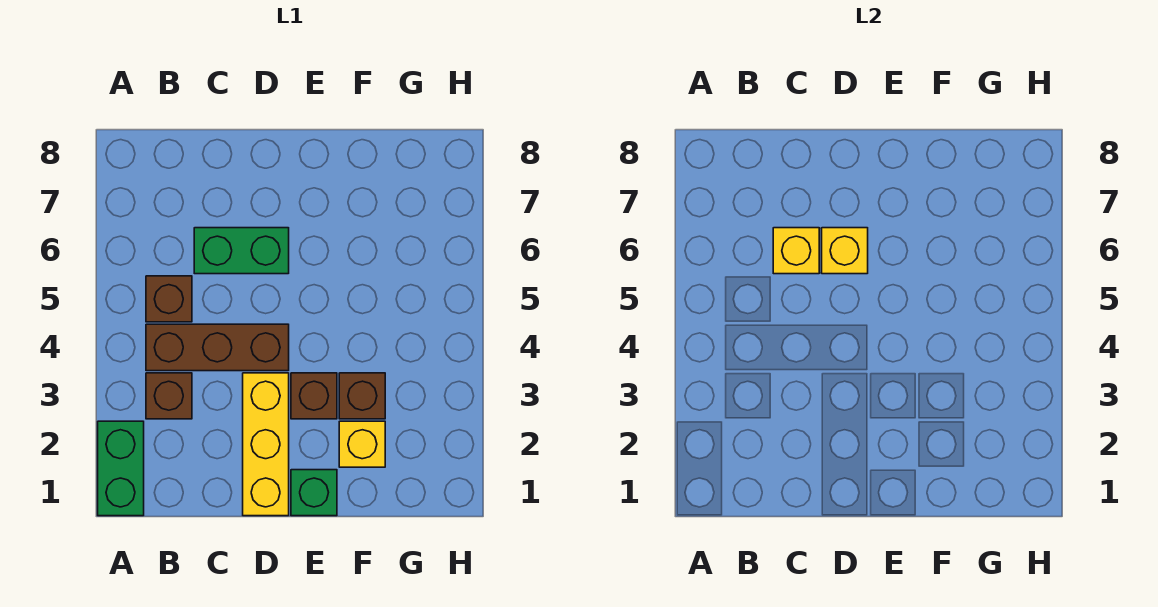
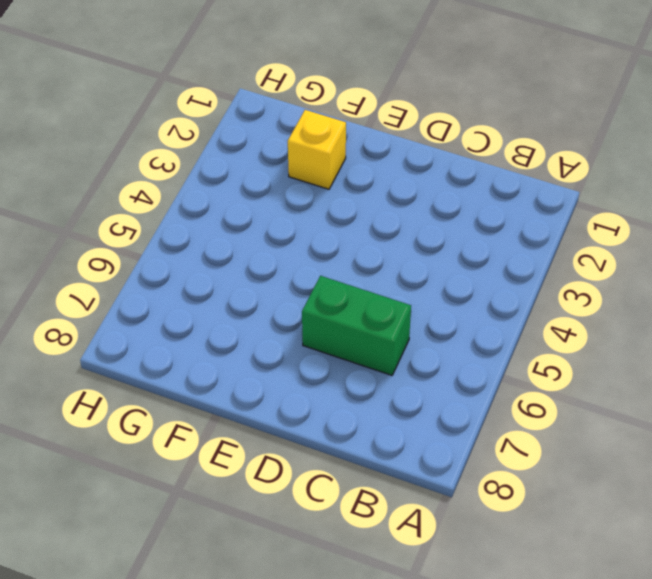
none -> green brick A1:A2 level 1
none -> brown brick B3 level 1
none -> brown brick B4:D4 level 1

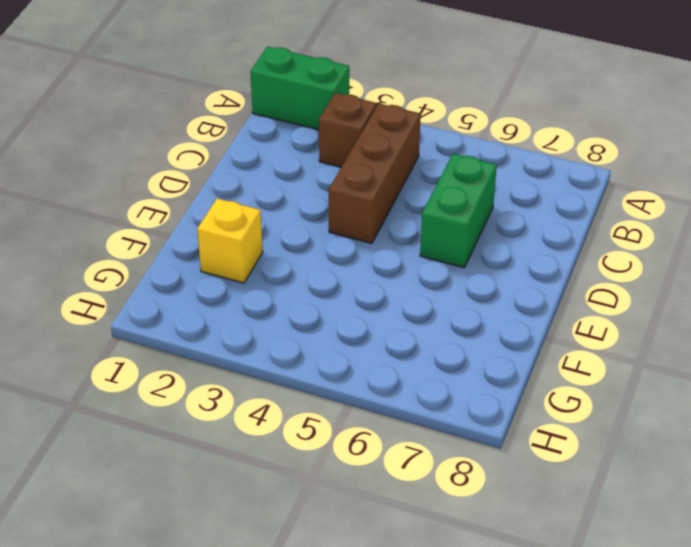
none -> brown brick B5 level 1
none -> yellow brick D1:D3 level 1
none -> green brick E1 level 1

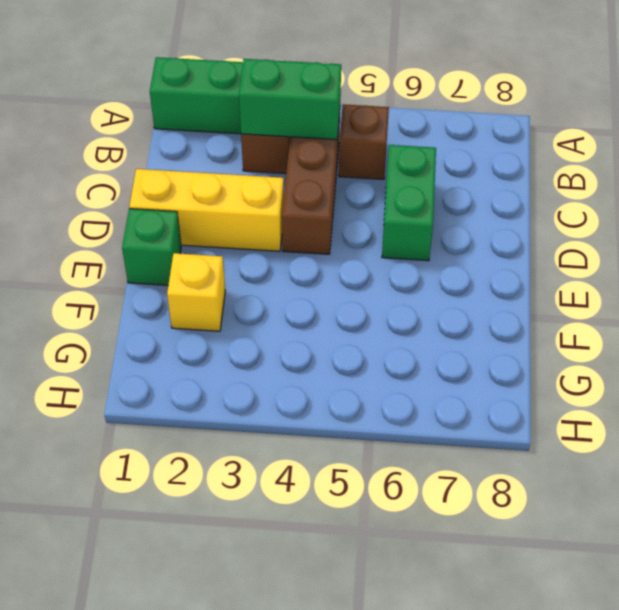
green brick B3:B4 level 2 -> none
none -> brown brick E3 level 1
none -> brown brick F3 level 1
none -> yellow brick C6 level 2

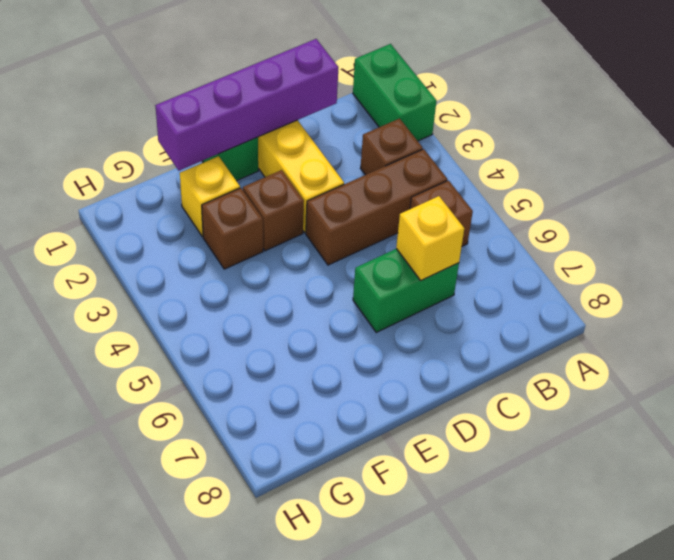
purple brick C1:F1 level 2 -> none
none -> yellow brick D6 level 2

